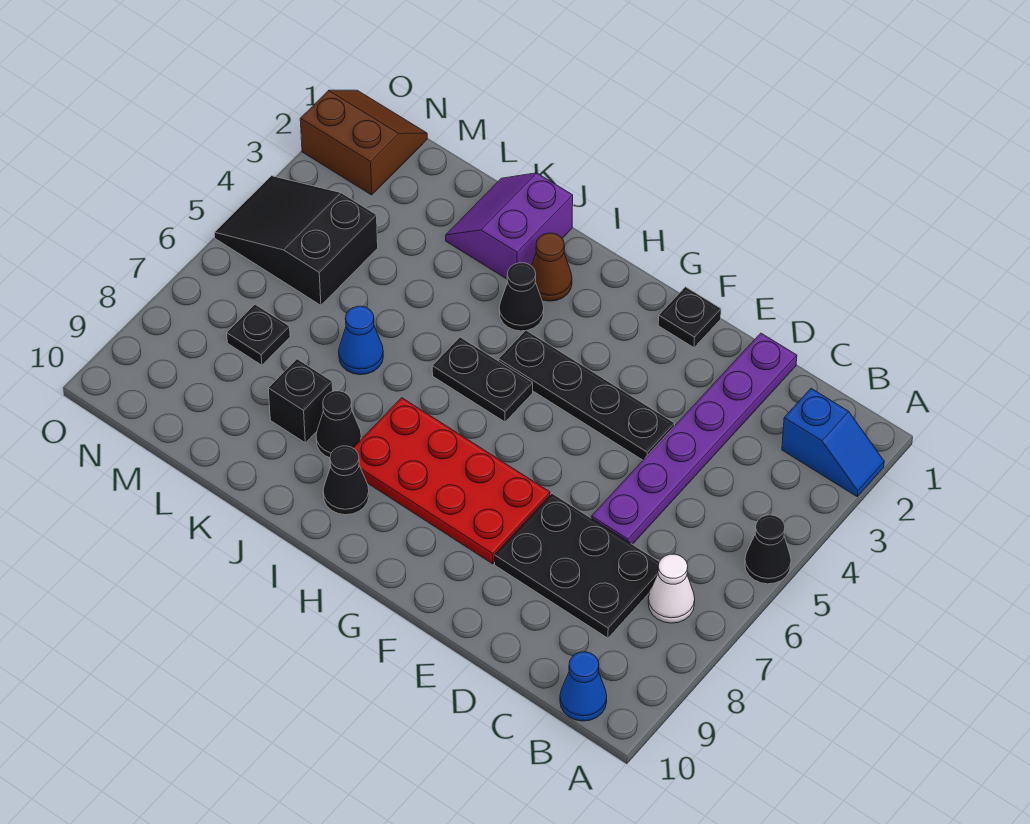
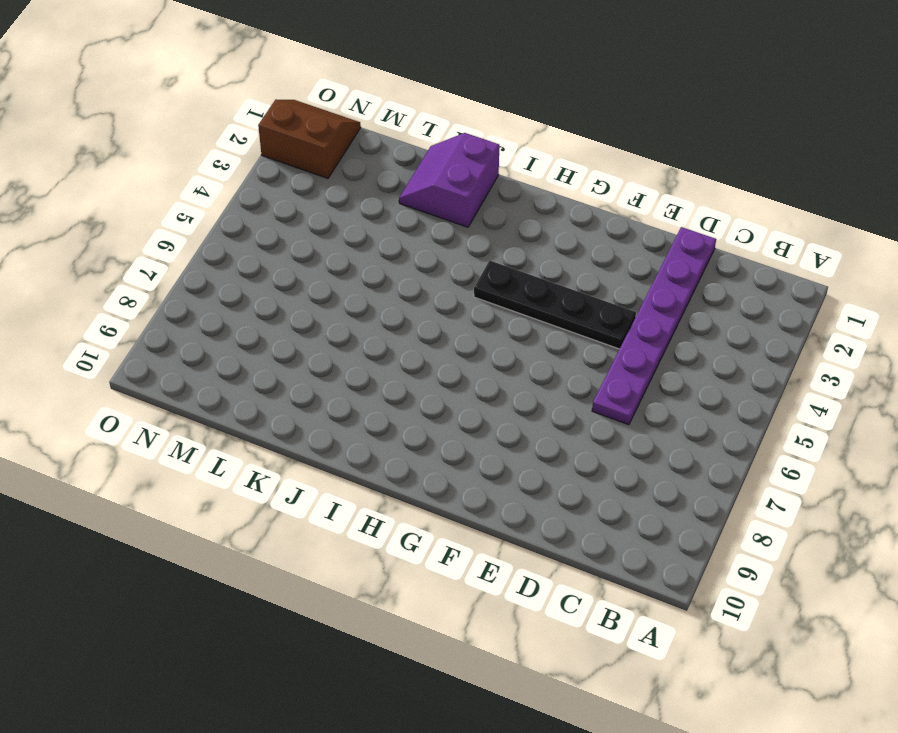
none -> blue slope A2:B2 level 1 top B
none -> black cone A5 level 1
none -> white cone B7 level 1

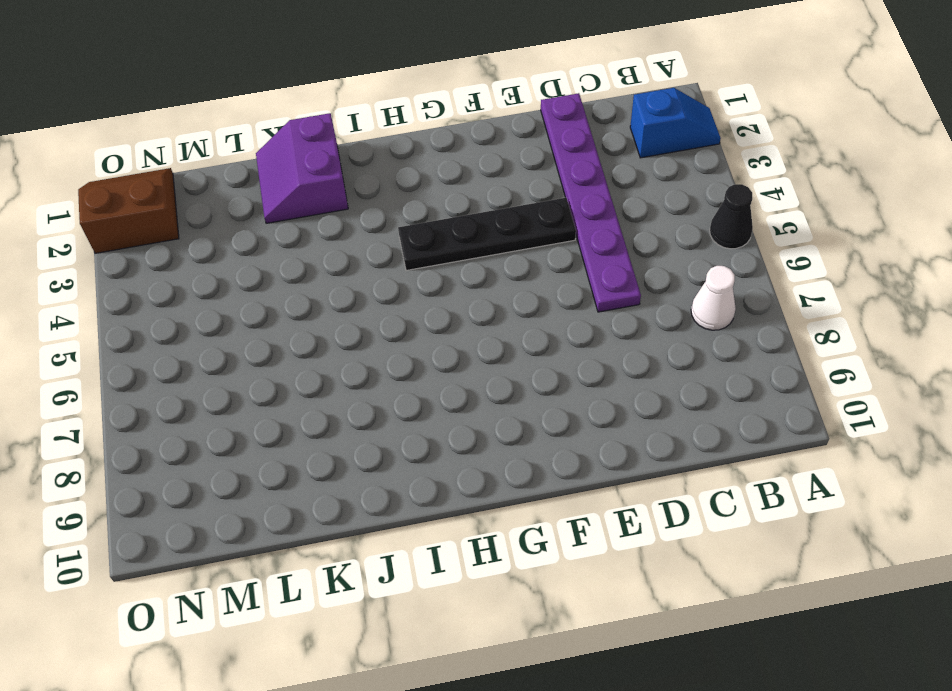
none -> blue cone B10 level 1
none -> black plate C7:E8 level 1
none -> black plate F1 level 1

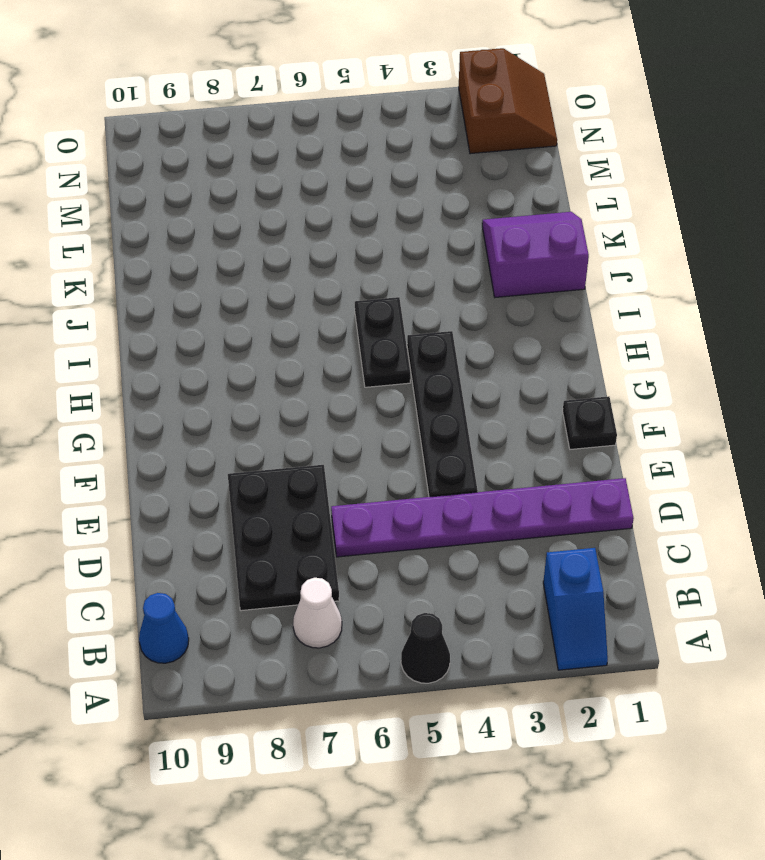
none -> red plate F7:I8 level 1
none -> brown cone I2 level 1
none -> black cone I3 level 1

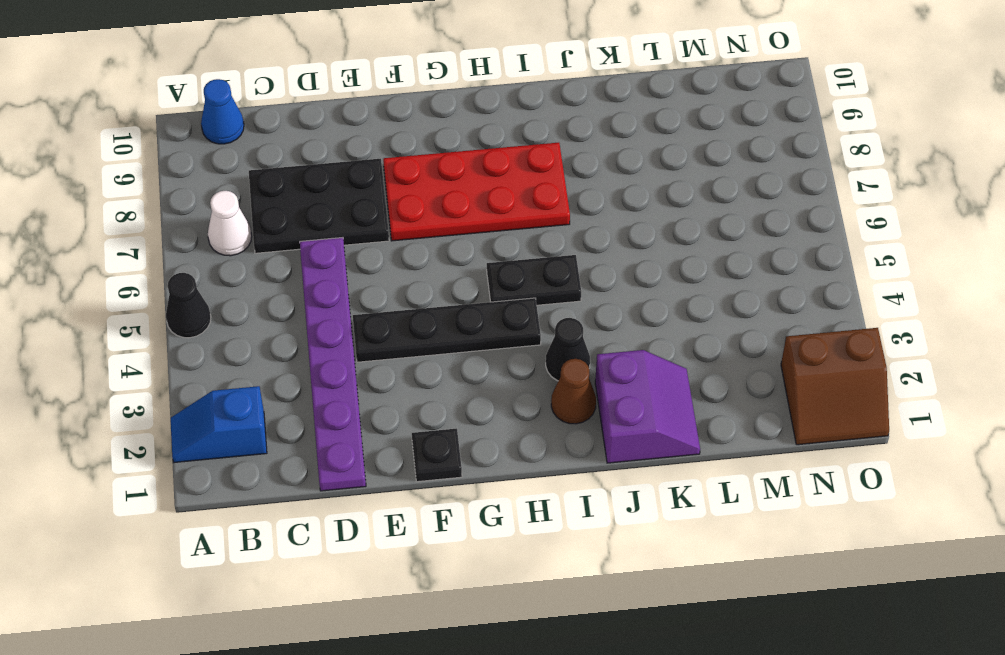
none -> black cone I9 level 1
none -> black cone J8 level 1
none -> blue cone K6 level 1

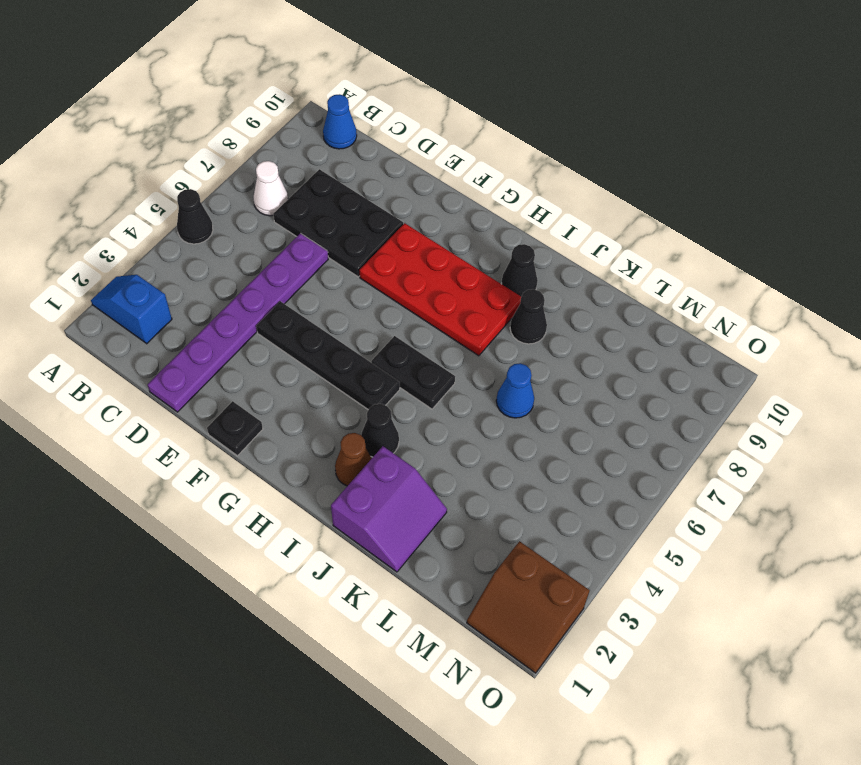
none -> black brick K8 level 1
none -> black slope M4:O5 level 1 top M
none -> black plate M7 level 1

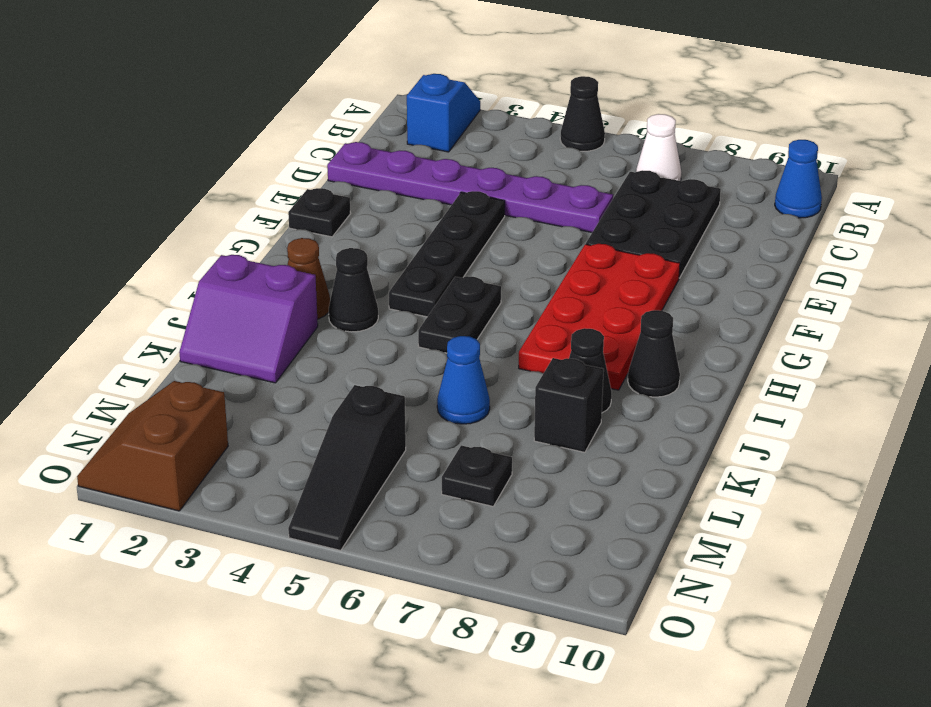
black slope M5:O5 level 1 top M -> black slope M4:O5 level 1 top M

